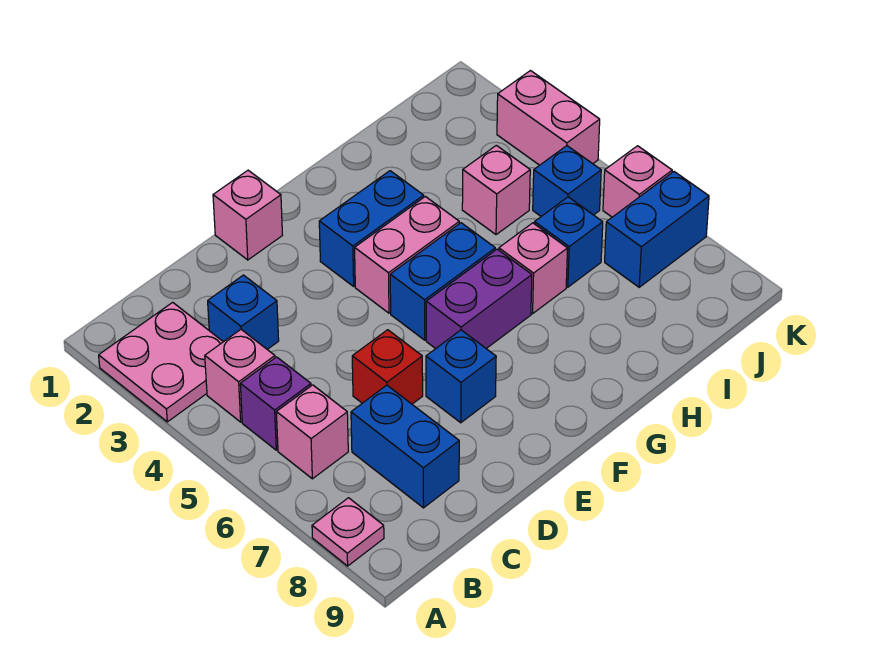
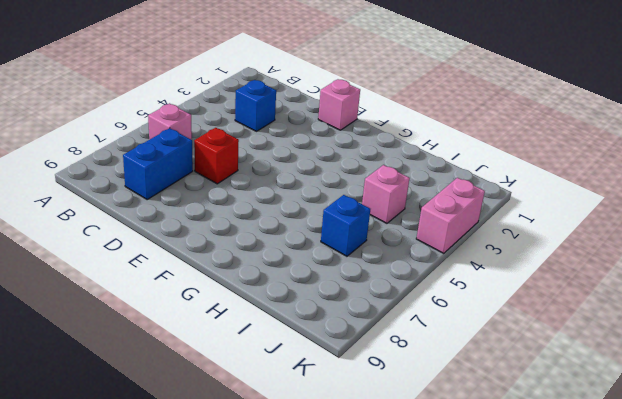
none -> pink plate A2:B3 level 1
none -> pink plate A8 level 1
none -> pink brick B4 level 1

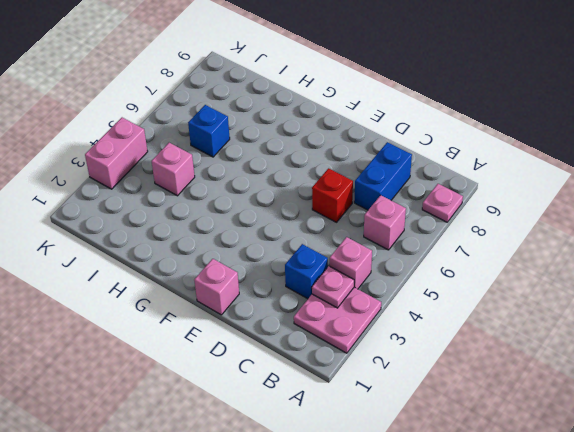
pink plate B3 level 2 -> none
none -> purple brick B5 level 1
none -> blue brick E7 level 1
none -> blue brick F3:G3 level 1

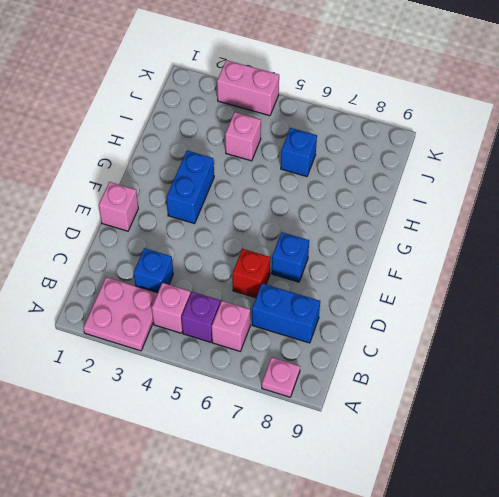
none -> pink brick F4:G4 level 1
none -> blue brick F5:G5 level 1
none -> purple brick F6:G6 level 1

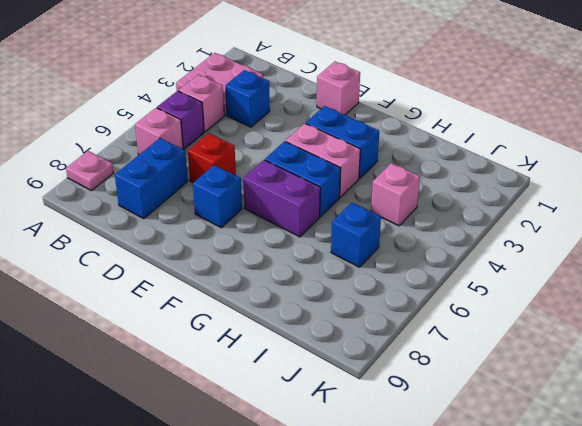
none -> pink brick H6 level 1
none -> blue brick J5 level 1
none -> blue brick J7:K7 level 1

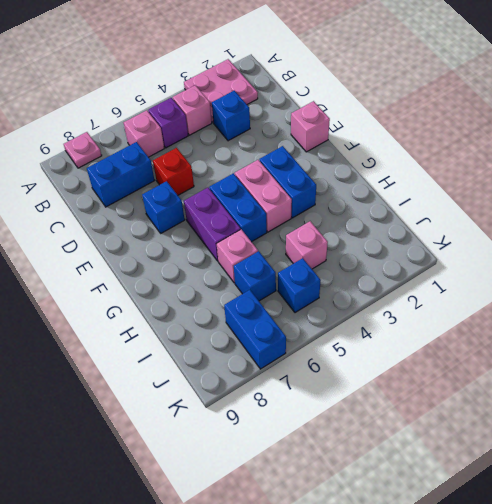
none -> pink brick K3:K4 level 1
none -> pink brick K6 level 1

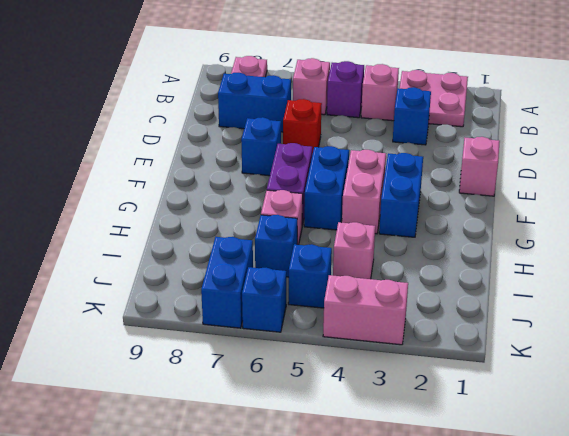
blue brick K6 level 1 -> pink brick K6 level 1

